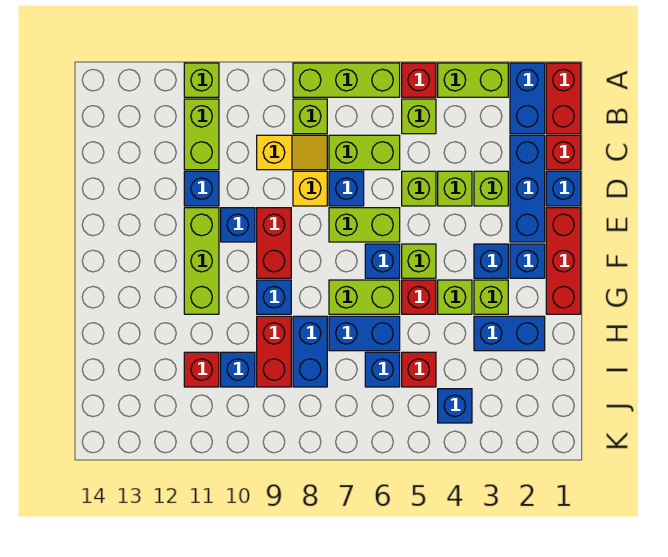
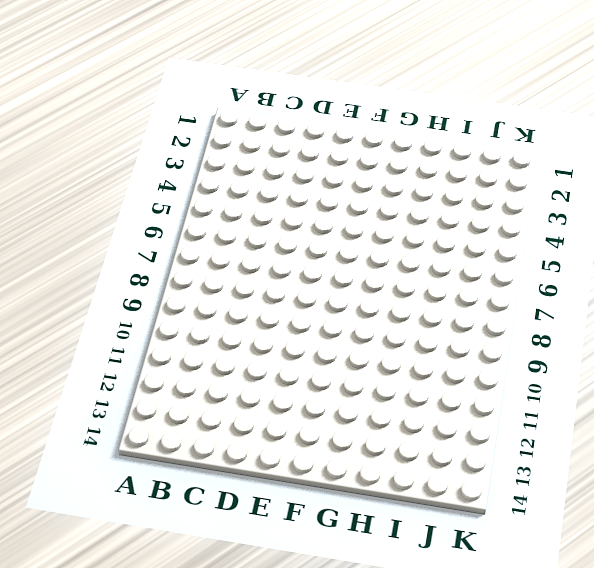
none -> red brick A1:B1 level 1
none -> blue brick A2:B2 level 1
none -> lime brick A3:A4 level 1
none -> red brick A5 level 1

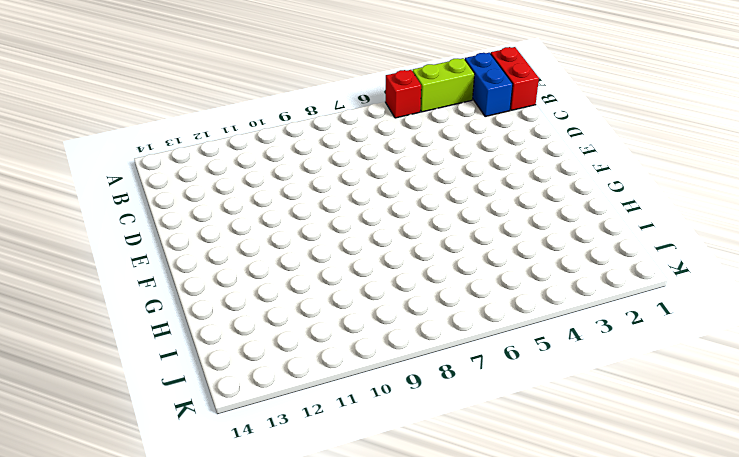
none -> lime brick A6:A8 level 1
none -> lime brick A11 level 1
none -> lime brick B5 level 1
none -> lime brick B8 level 1

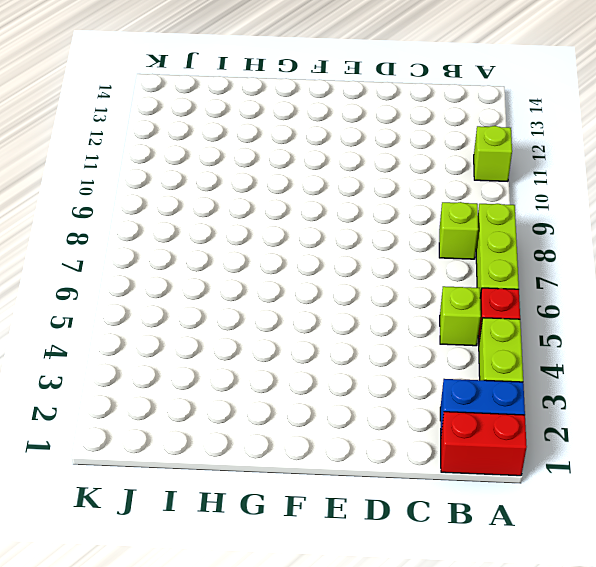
none -> lime brick B11:C11 level 1
none -> red brick C1 level 1
none -> blue brick C2:E2 level 1
none -> lime brick C6:C7 level 1

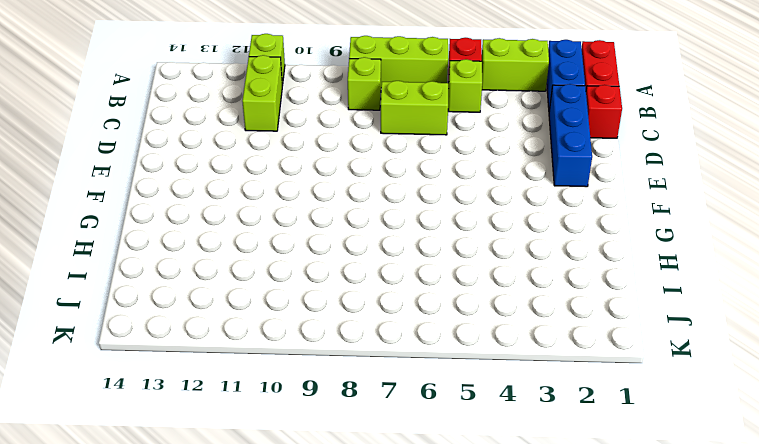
none -> yellow slope C8:C9 level 1 top 9
none -> blue brick D1 level 1
none -> lime brick D3 level 1
none -> lime brick D4 level 1

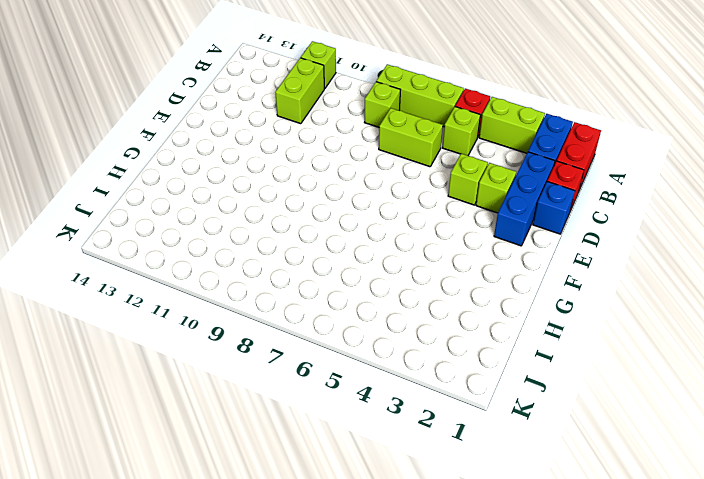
none -> yellow slope C8:C9 level 1 top 9
none -> lime brick D5 level 1
none -> blue brick D7 level 1
none -> yellow brick D8 level 1

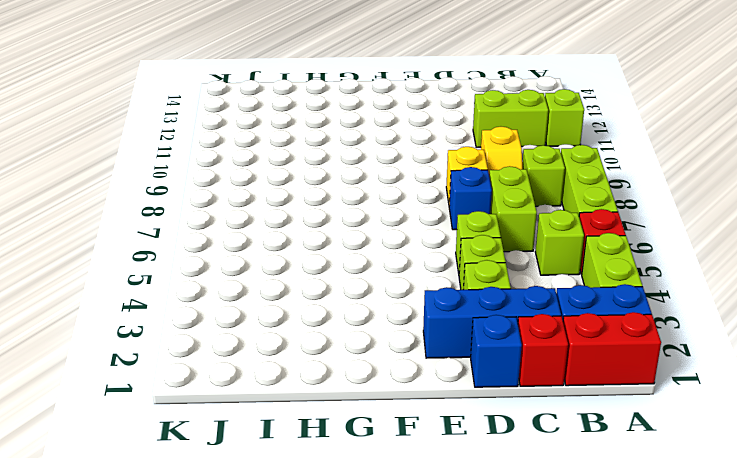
none -> blue brick D11 level 1
none -> red brick E1:G1 level 1
none -> lime brick E6:E7 level 1
none -> red brick E9:F9 level 1

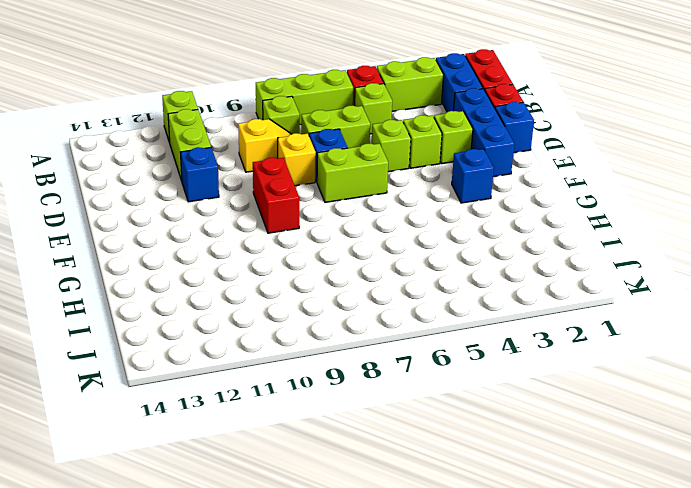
none -> red brick E1:G1 level 1
none -> blue brick E10 level 1
none -> lime brick E11:G11 level 1
none -> blue brick F2 level 1

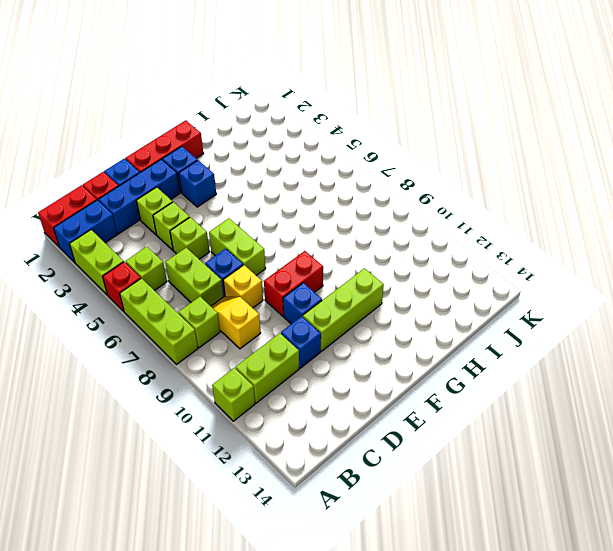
none -> lime brick F5 level 1
none -> blue brick F6 level 1
none -> lime brick G3 level 1
none -> lime brick G4 level 1

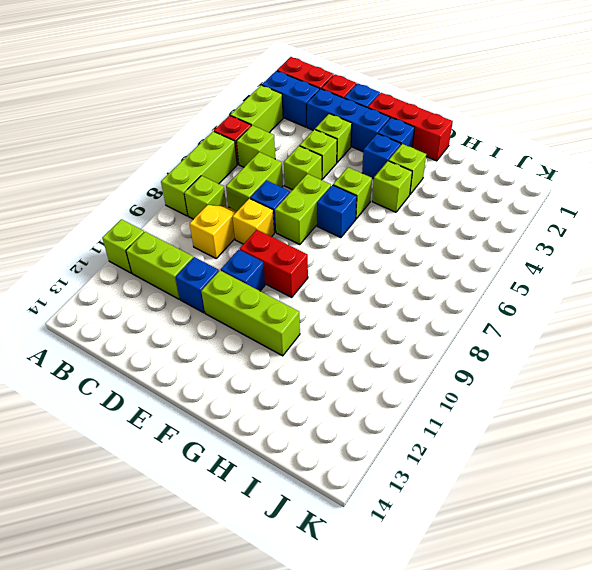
none -> red brick G5 level 1
none -> lime brick G6:G7 level 1
none -> blue brick G9 level 1
none -> blue brick H2:H3 level 1

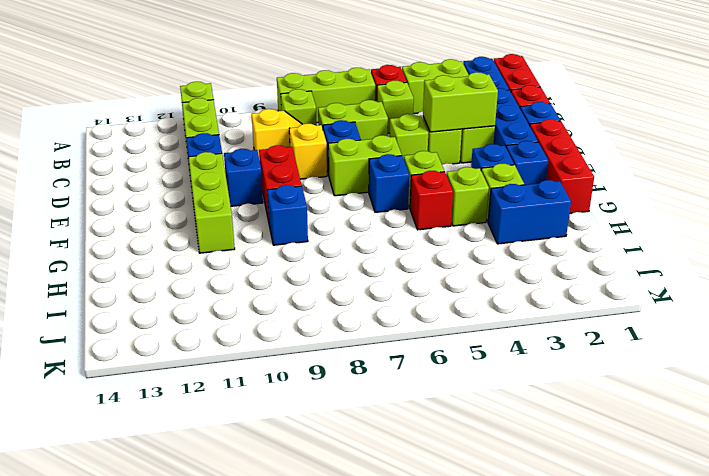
lime brick D3:D4 level 2 -> lime brick G6:G7 level 1
none -> blue brick H6:H7 level 1
none -> blue brick H8:I8 level 1
none -> red brick H9:I9 level 1
none -> red brick I5 level 1

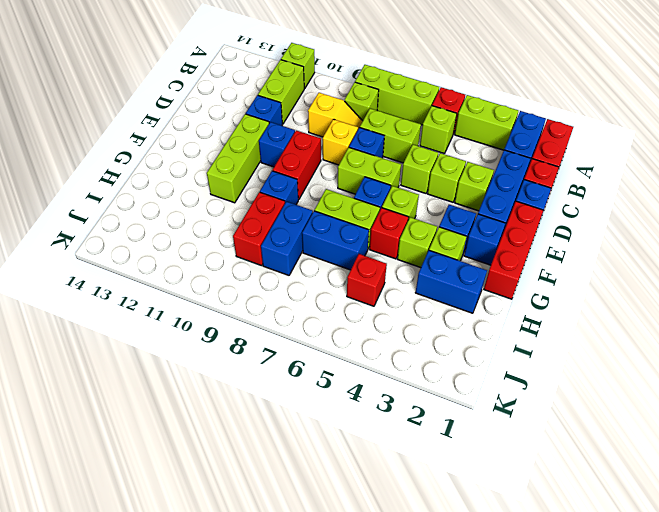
none -> blue brick I6 level 1
none -> blue brick I10 level 1
none -> red brick I11 level 1
none -> blue brick J4 level 1

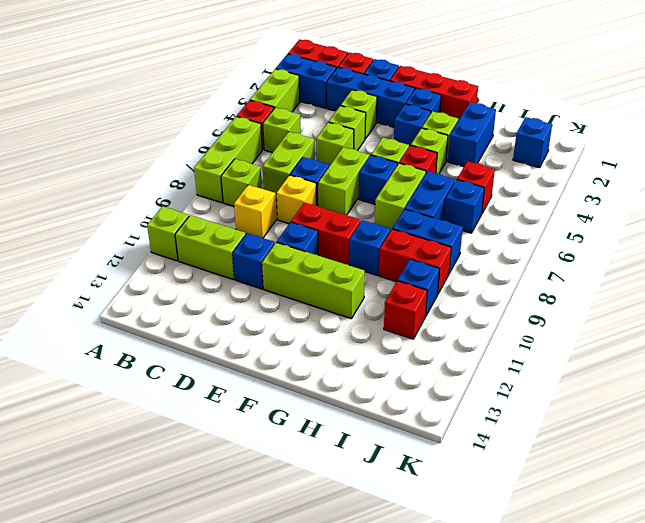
blue brick J2 level 1 -> blue brick J4 level 1

